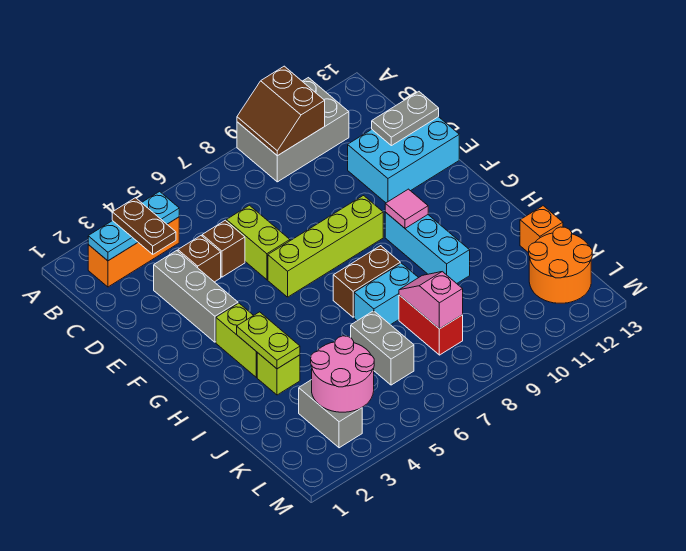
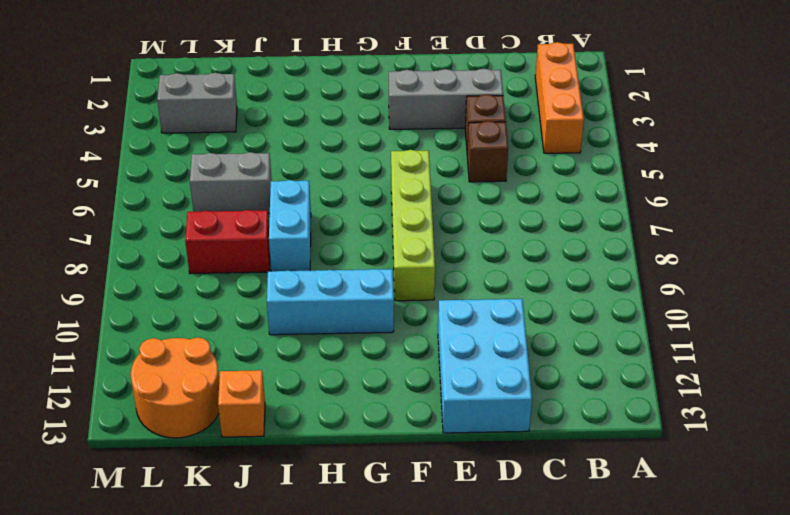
none -> grey brick A9:B11 level 1
none -> lime brick D6:E6 level 1
none -> lime brick G3:H3 level 1

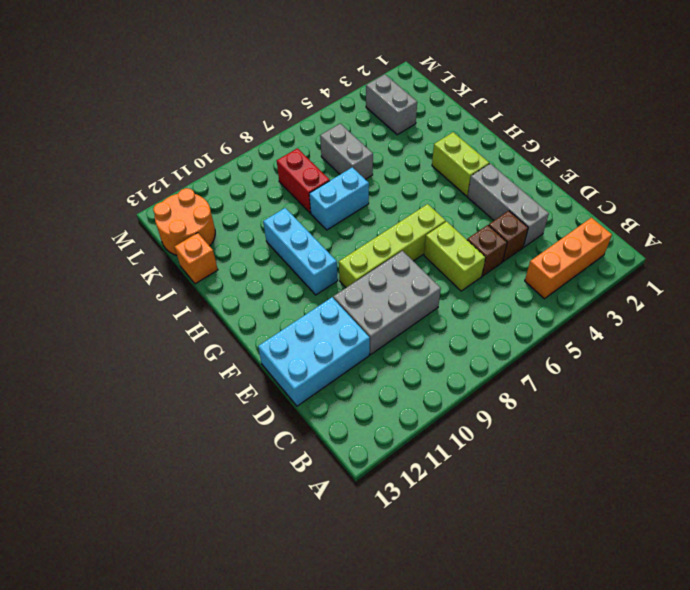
grey brick D8:E10 level 1 -> grey brick A9:B11 level 1
none -> brown brick H7:H8 level 1
none -> lime brick I3 level 1
none -> brown slope A9:B10 level 2 top 10

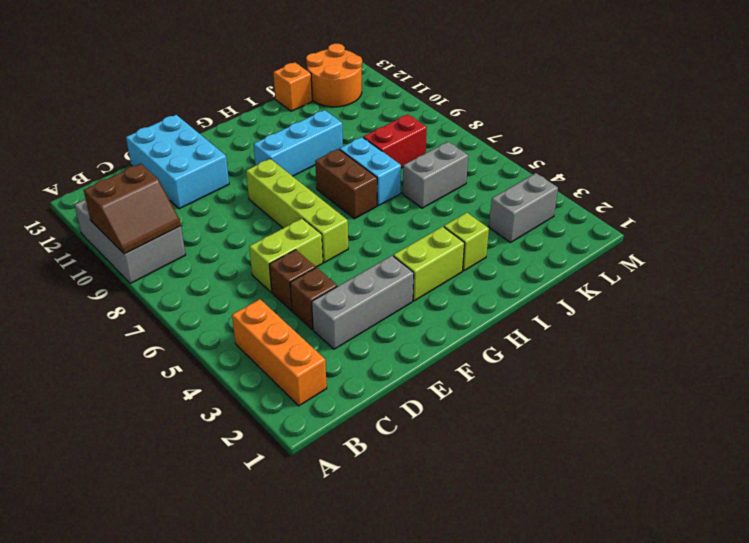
none -> cyan plate B2:B4 level 2
none -> grey plate D12:D13 level 2
none -> pink tile G10 level 2

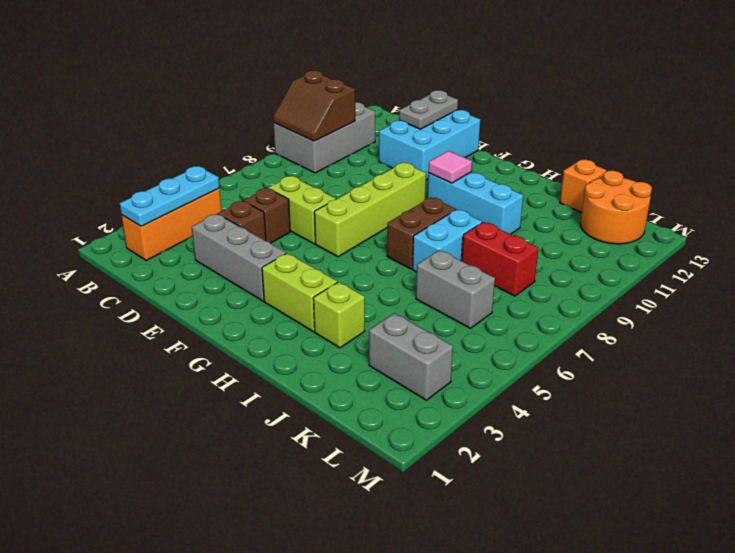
none -> lime plate H3:I3 level 2
none -> pink slope J8:K8 level 2 top K
none -> pink round brick K3:L4 level 2

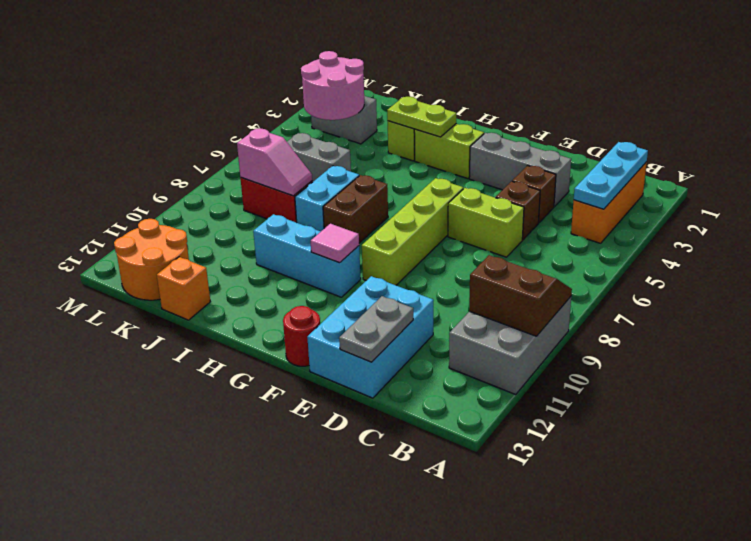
red round brick F13 level 1 -> none
none -> brown plate B3:C3 level 3

